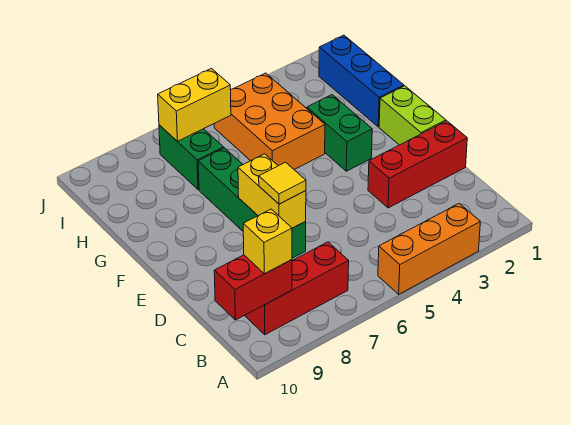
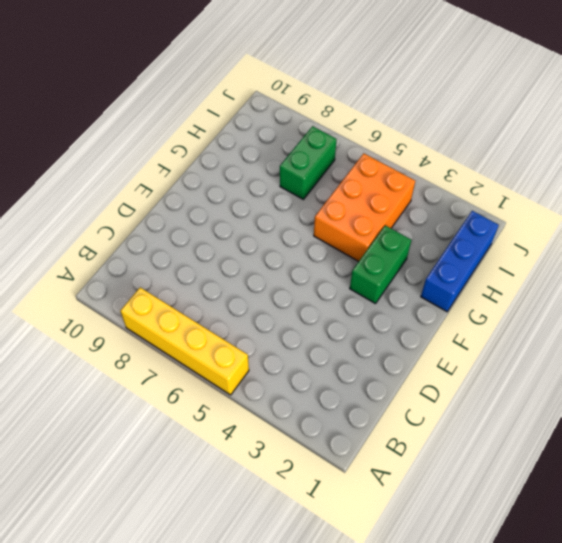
yellow brick A5:A8 level 1 -> orange brick A3:A5 level 1
none -> red brick B7:B9 level 1
none -> red brick D1:D3 level 1
none -> green brick D7:G7 level 1

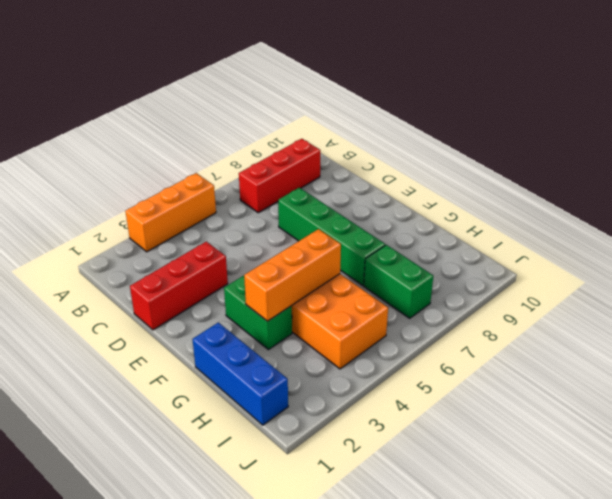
orange brick G3:G5 level 2 -> none
none -> lime brick E1:F1 level 1
none -> red brick B9:B10 level 2
none -> yellow brick D7:E7 level 2

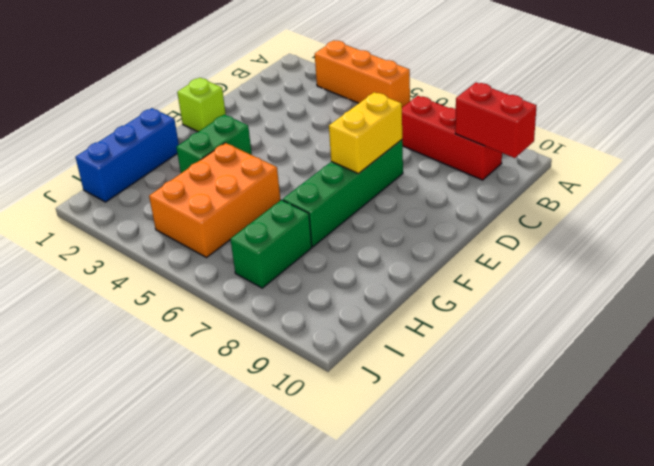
lime brick E1 level 1 -> lime brick E1:F1 level 1
none -> red brick D1:D3 level 1
none -> yellow brick I6:I7 level 2
none -> yellow brick B9 level 3

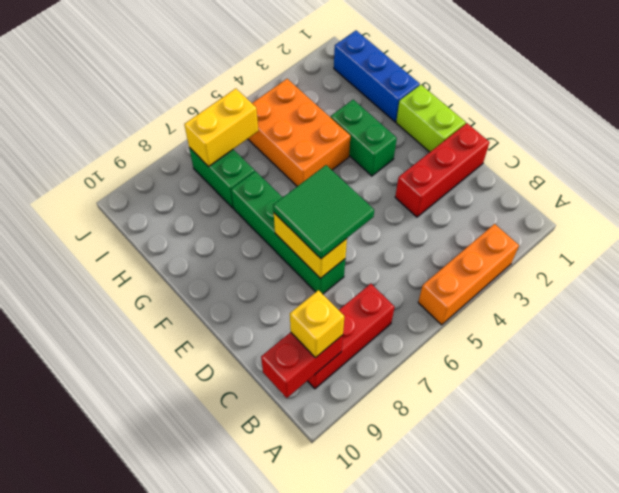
green tile D6:E7 level 3 -> yellow tile D7 level 3

